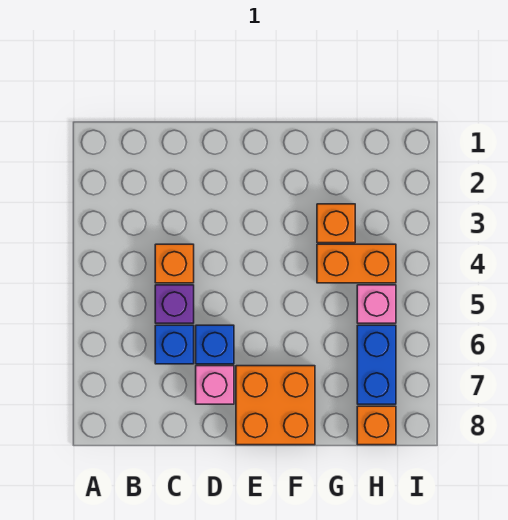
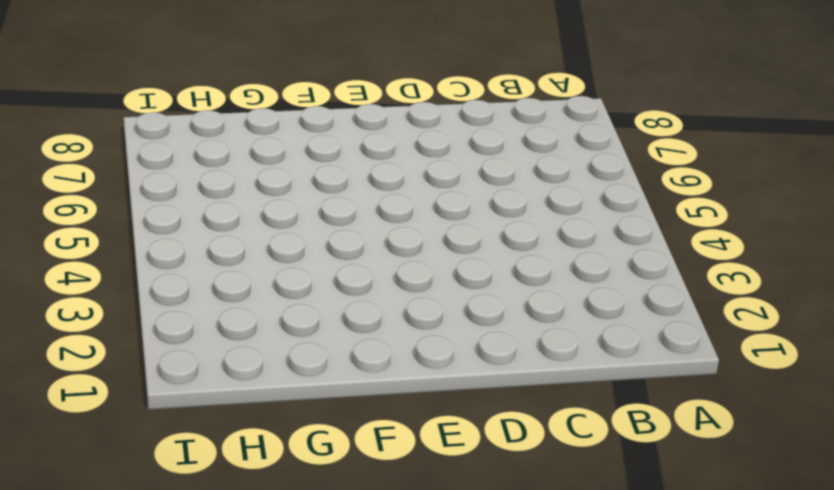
none -> orange brick C4 level 1
none -> purple brick C5 level 1

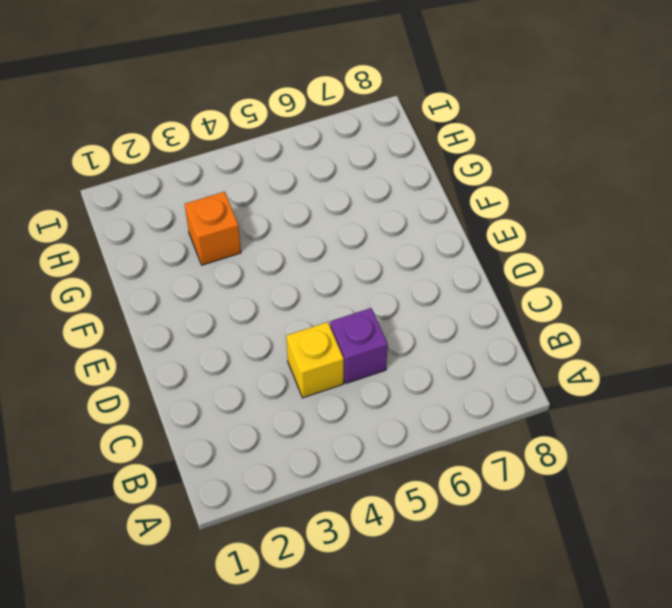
yellow brick C4 level 1 -> orange brick C4 level 1
none -> blue brick C6 level 1
none -> blue brick D6 level 1

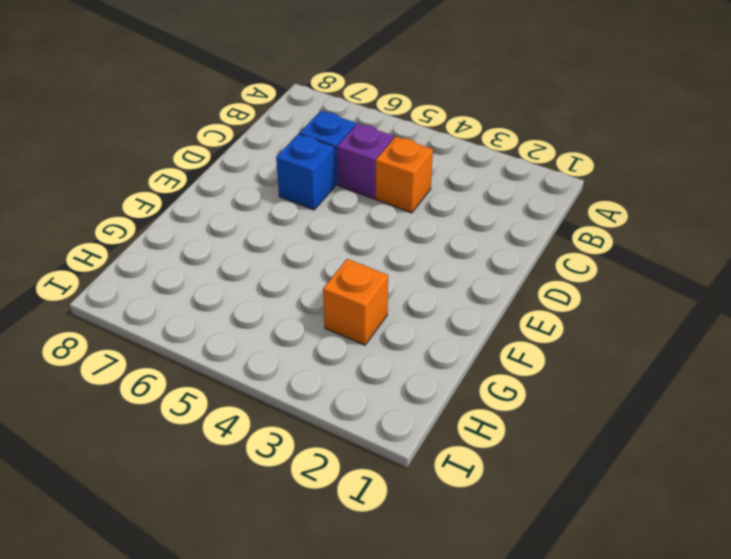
none -> pink brick D7 level 1
none -> orange brick E7:F8 level 1

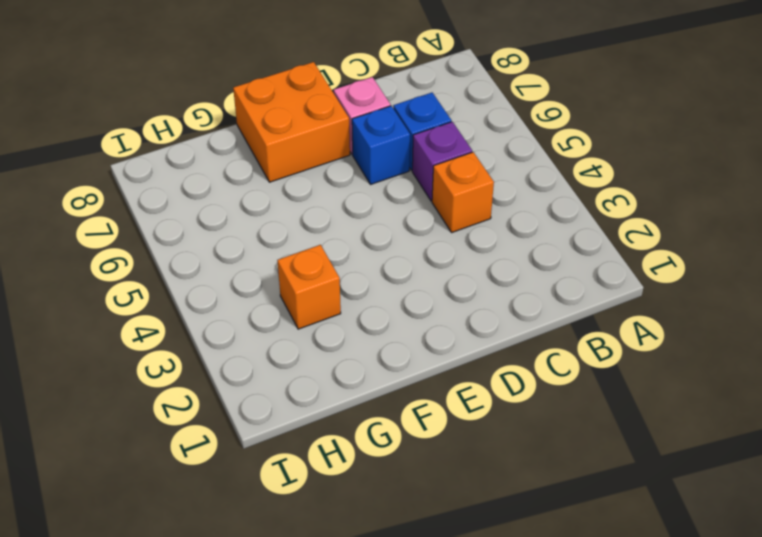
none -> orange brick G4:H4 level 1
none -> pink brick H5 level 1

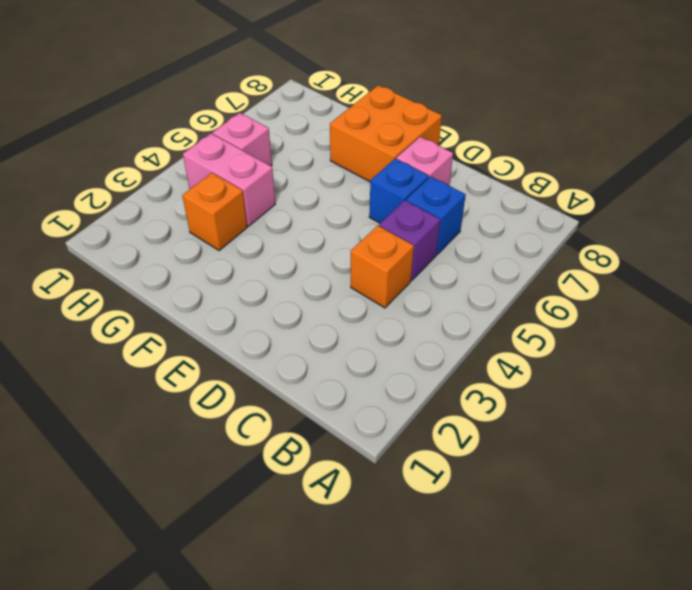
pink brick G4:H4 level 1 -> orange brick G4:H4 level 1
none -> blue brick H6:H7 level 1
none -> orange brick H8 level 1

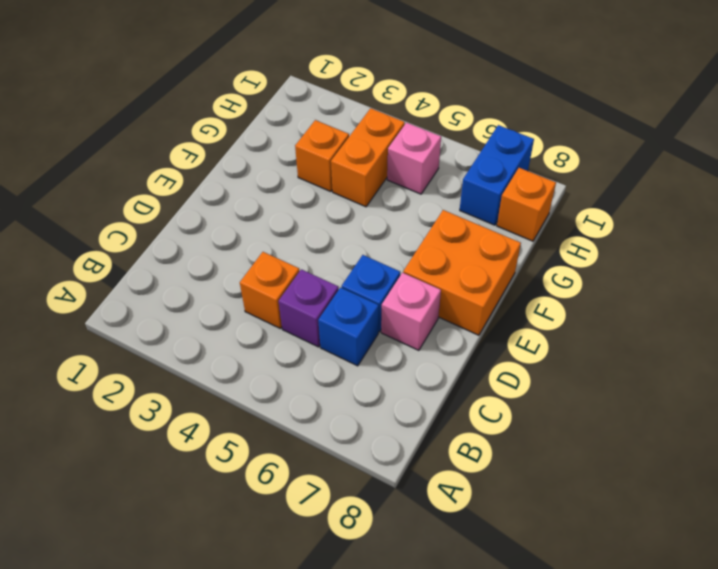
blue brick H7:I7 level 1 -> blue brick H6:H7 level 1

